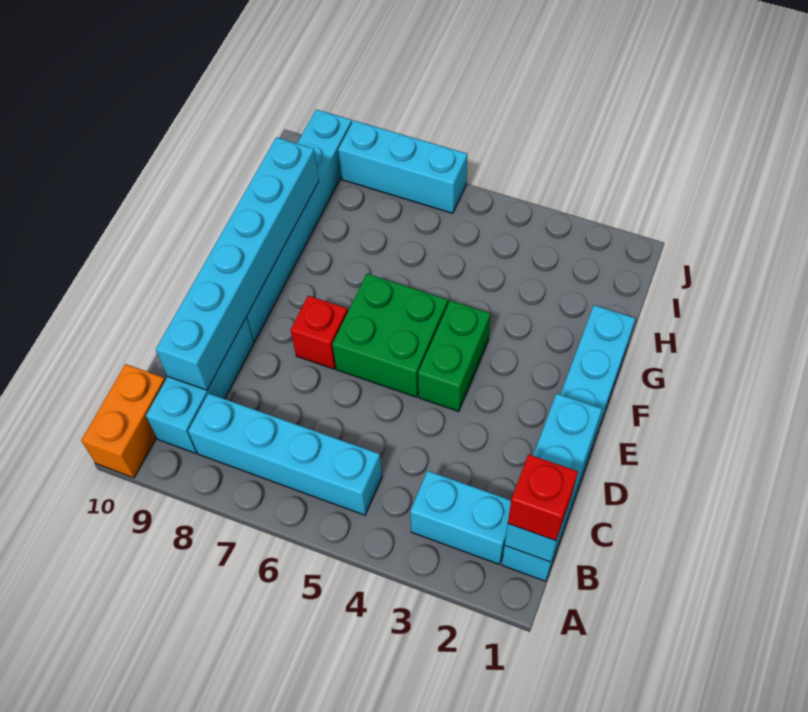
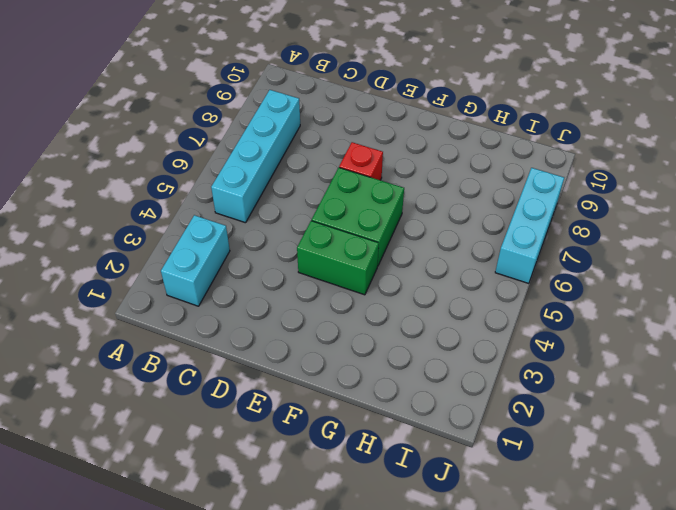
none -> orange brick A10:B10 level 1
none -> cyan brick B1:G1 level 1
none -> cyan brick B9:D9 level 1

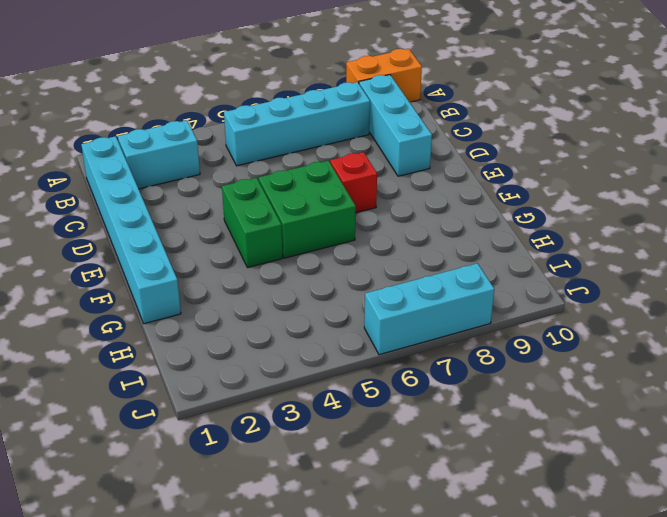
orange brick A9:A10 level 1 -> orange brick A10:B10 level 1
none -> cyan brick E9:J9 level 1
none -> cyan brick B1:D1 level 2
none -> cyan brick C9:H9 level 2

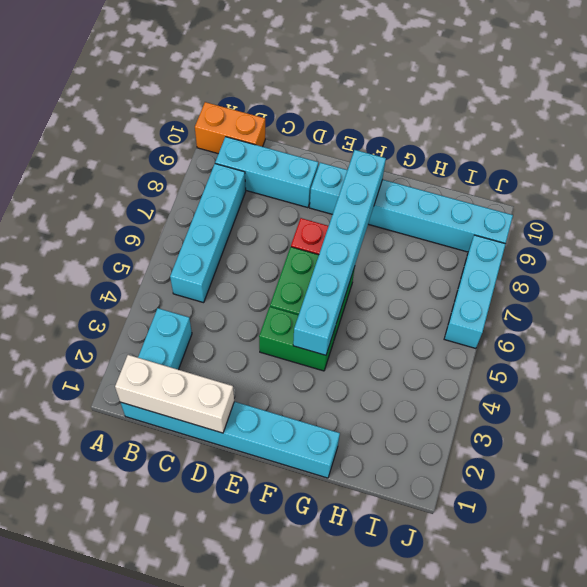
white brick B1:D1 level 2 -> cyan brick B1:D1 level 2
cyan brick F4:F9 level 2 -> cyan brick C9:H9 level 2
none -> red brick B1 level 3

